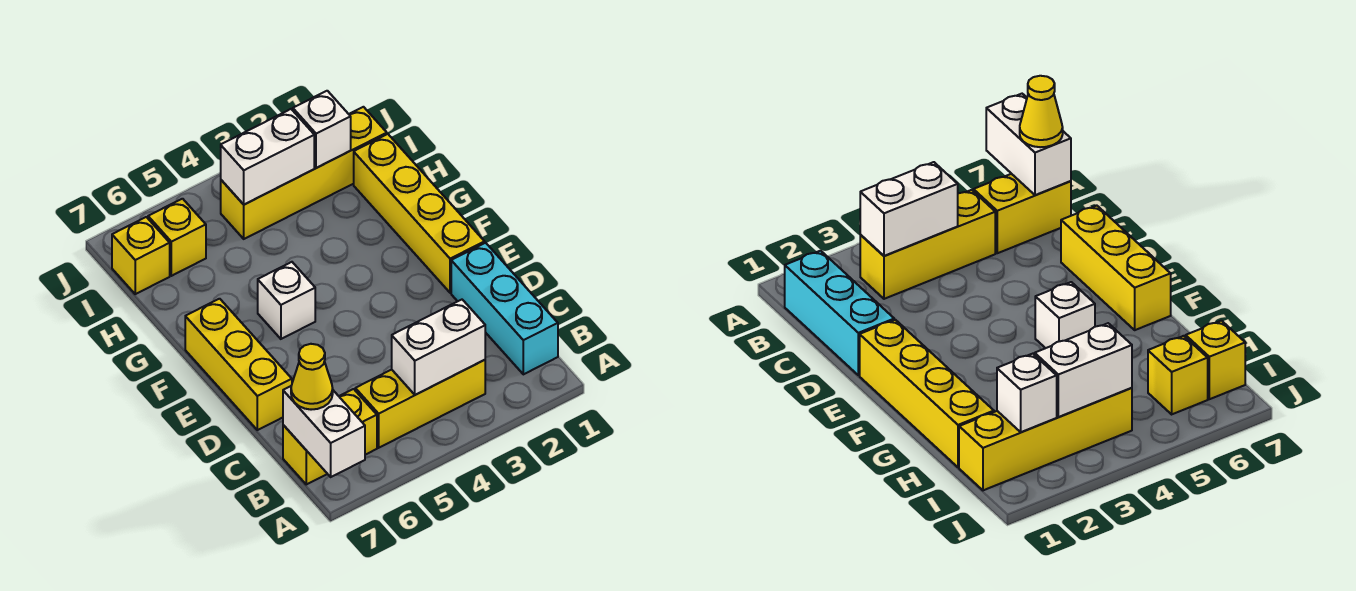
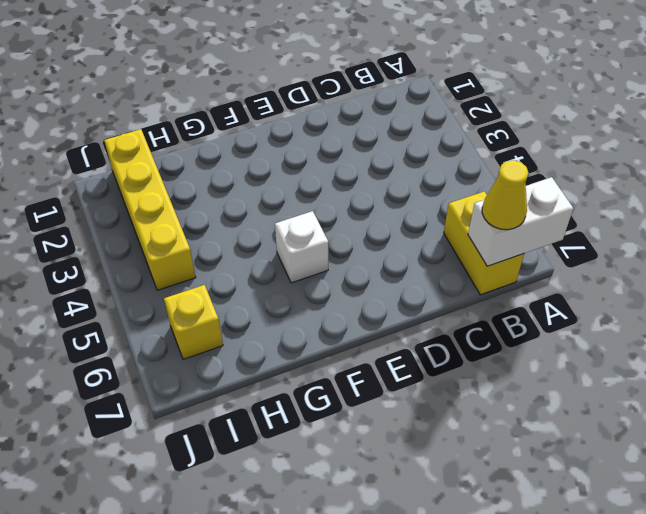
none -> cyan brick B1:D1 level 1
none -> yellow brick B3:B5 level 1
none -> yellow brick D7:F7 level 1

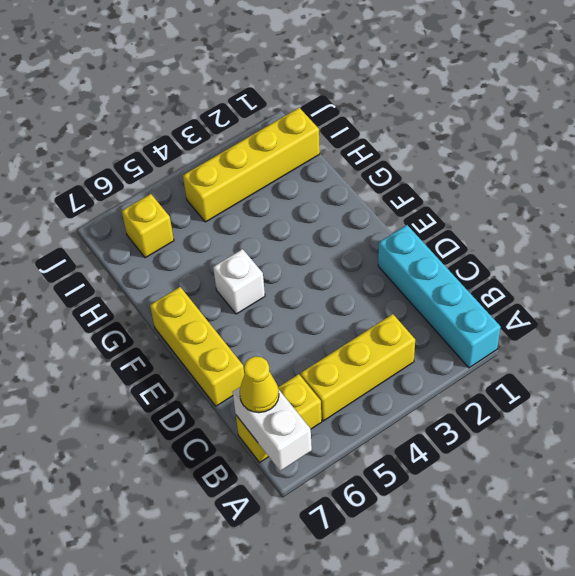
cyan brick A1:D1 level 1 -> cyan brick B1:D1 level 1
none -> yellow brick E1:H1 level 1
none -> yellow brick I7 level 1
none -> white brick B3:B4 level 2

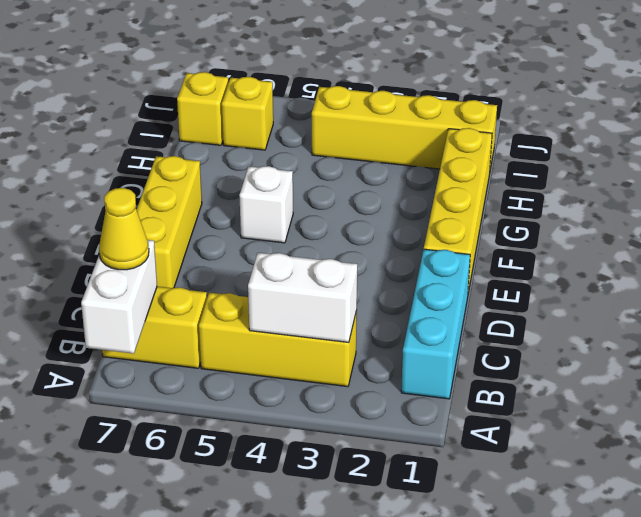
none -> white brick I2 level 2
none -> white brick I3:I4 level 2

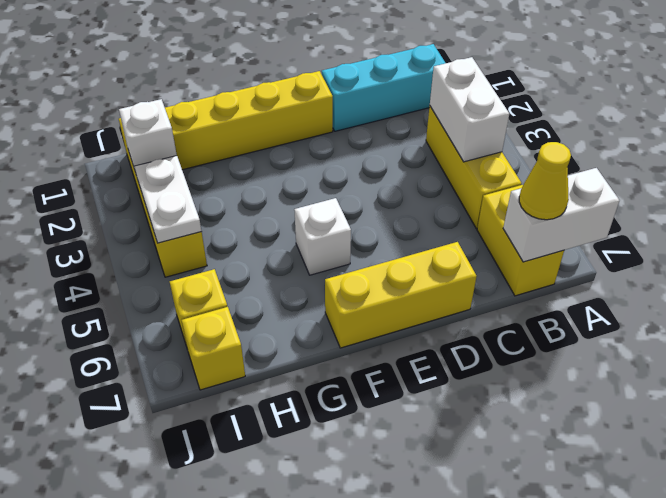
white plate I3:I4 level 2 -> white brick I3:I4 level 2

